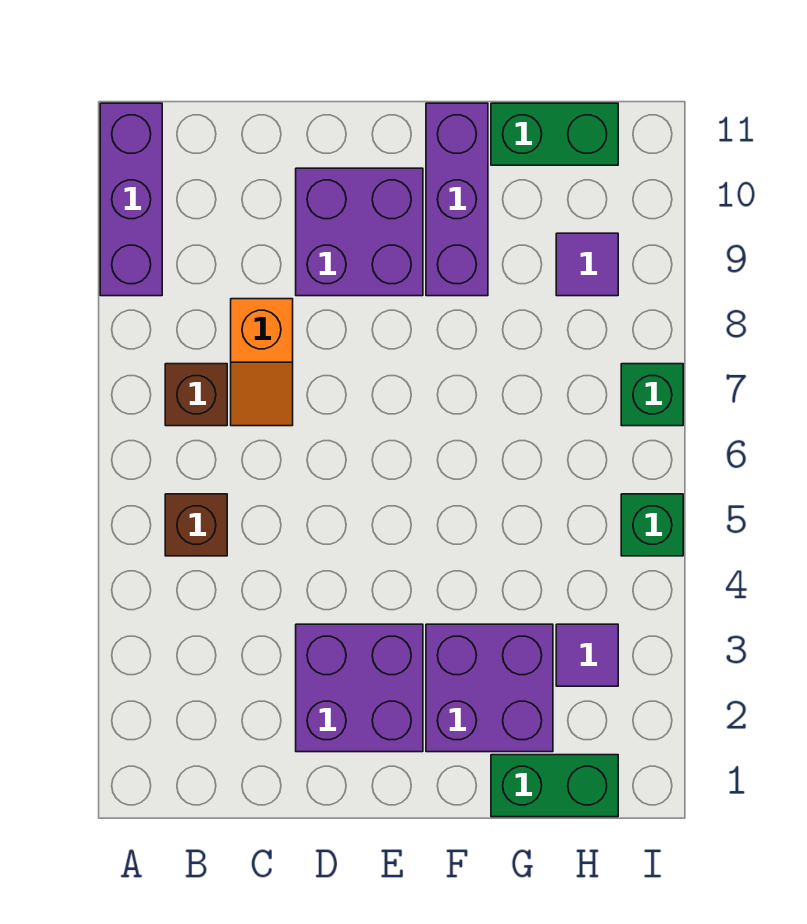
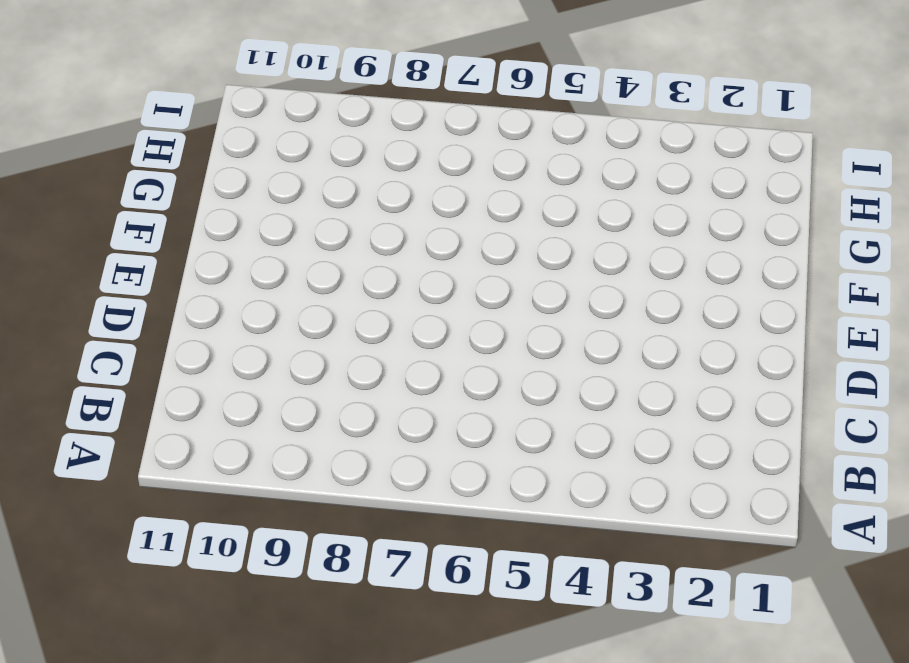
none -> purple brick A9:A11 level 1
none -> brown brick B5 level 1
none -> brown brick B7 level 1

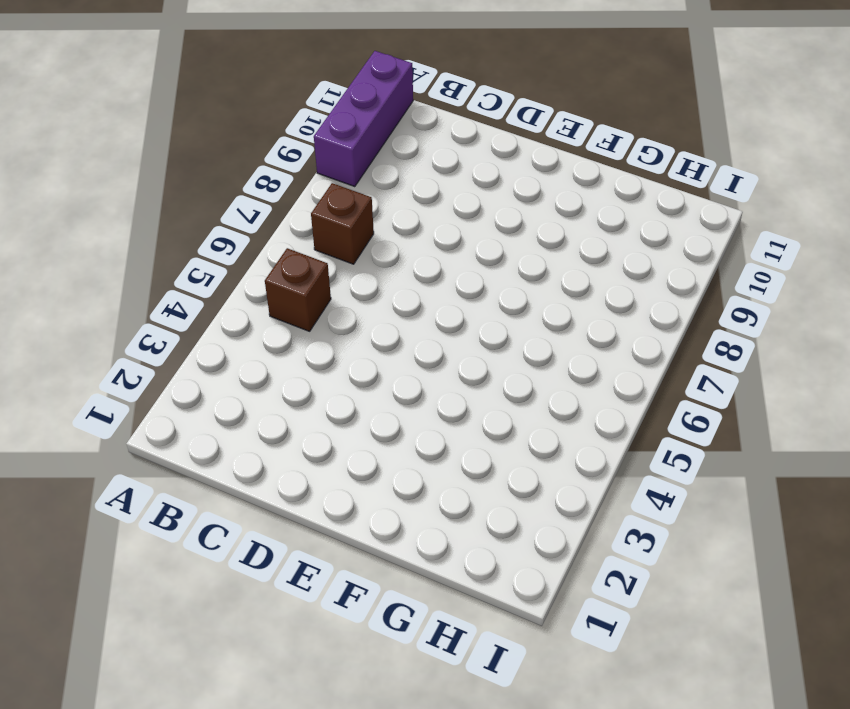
none -> orange slope C7:C8 level 1 top 8
none -> purple brick D2:E3 level 1
none -> purple brick D9:E10 level 1

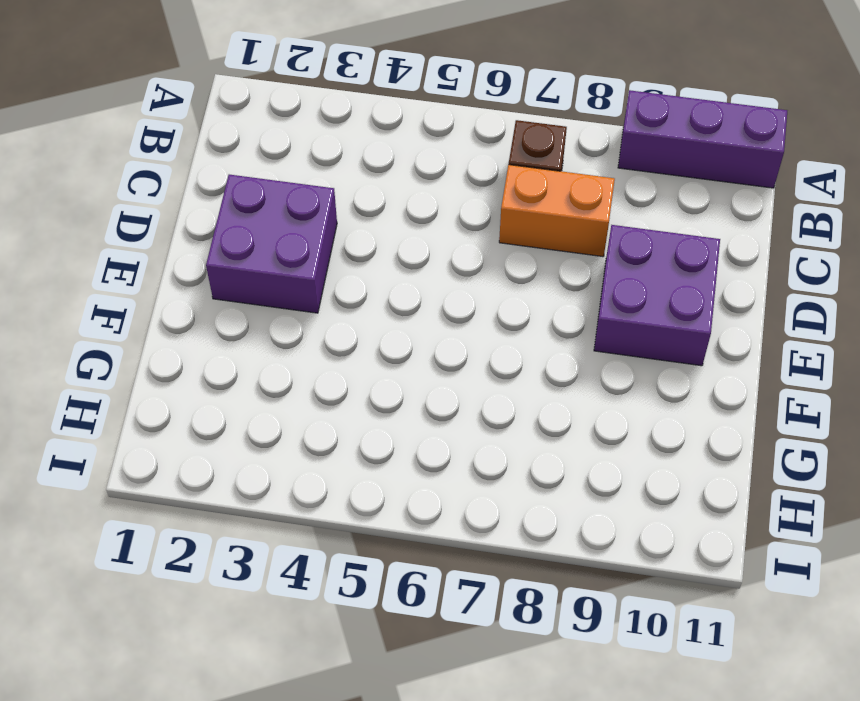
orange brick C7:C8 level 1 -> orange slope C7:C8 level 1 top 8
none -> brown brick B5 level 1
none -> purple brick F2:G3 level 1
none -> purple brick F9:F11 level 1

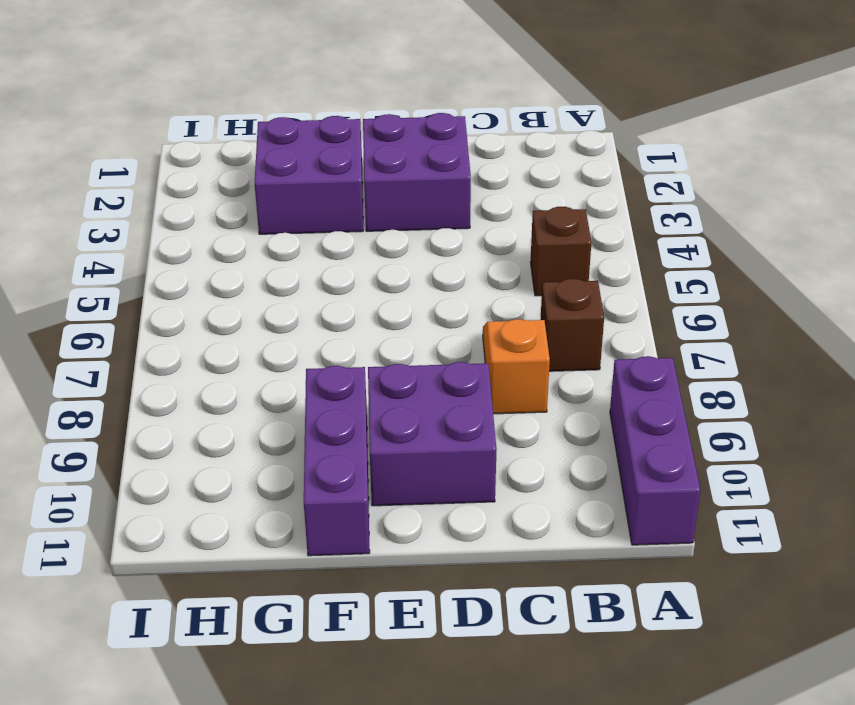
none -> green brick G1:H1 level 1
none -> green brick G11:H11 level 1
none -> purple tile H3 level 1

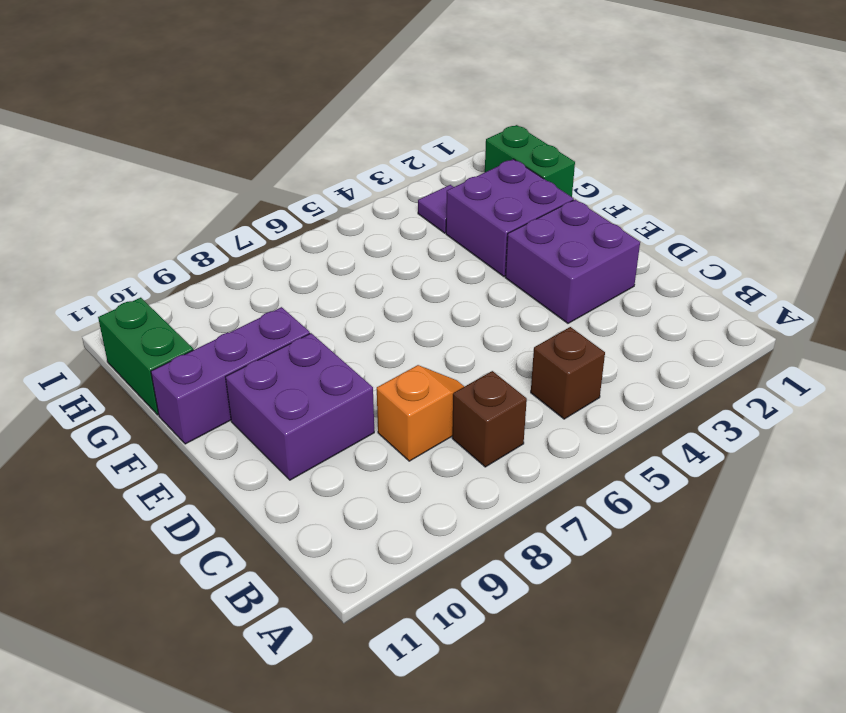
none -> purple brick A9:A11 level 1
none -> purple tile H9 level 1
none -> green brick I5 level 1

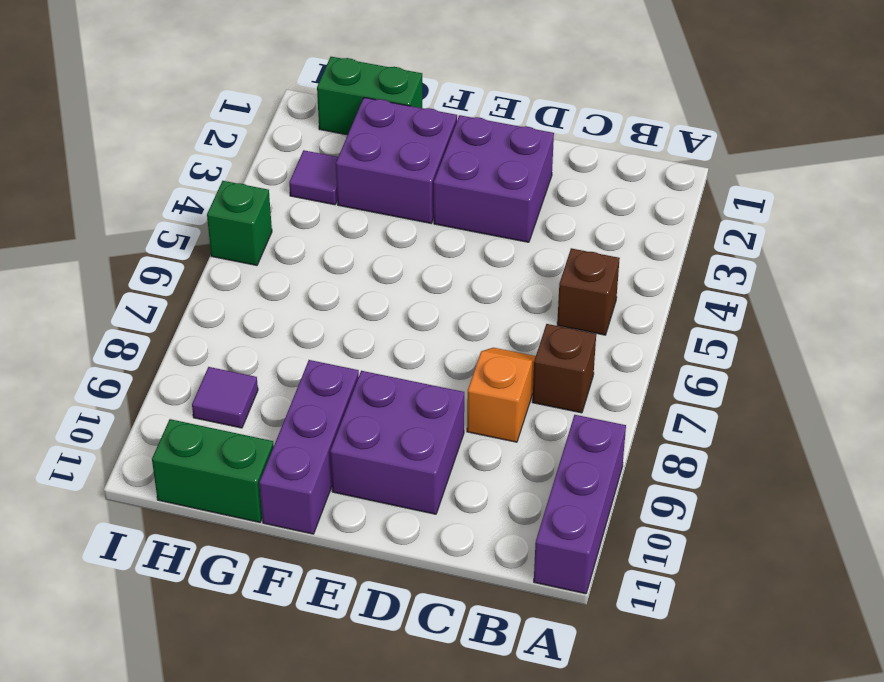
none -> green brick I7 level 1

